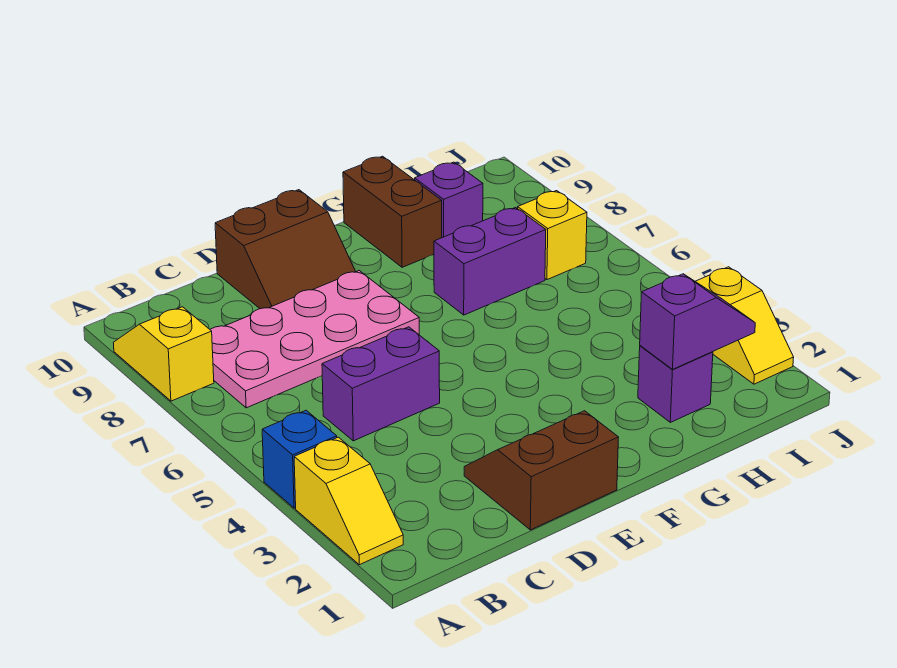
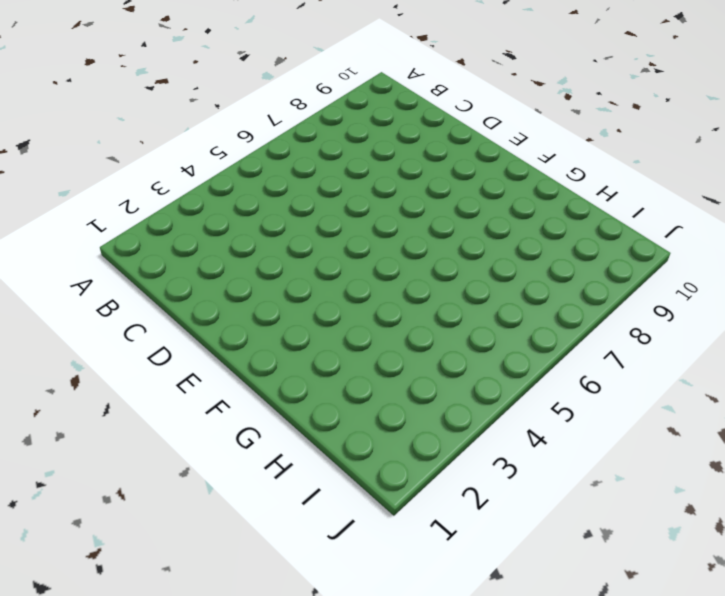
none -> yellow slope A2:A3 level 1 top 3
none -> blue brick A4 level 1
none -> yellow slope A8:A9 level 1 top 8

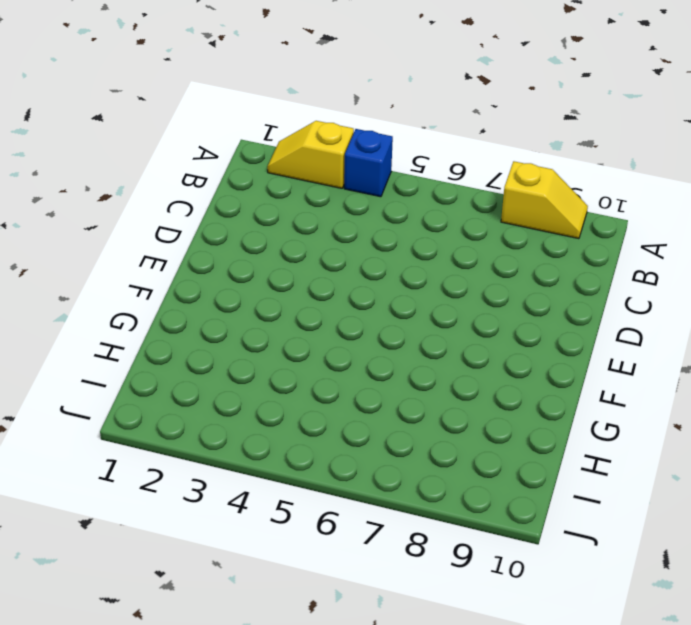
none -> pink plate B7:E8 level 1
none -> purple brick C5:D5 level 1
none -> brown slope D1:E2 level 1 top 1

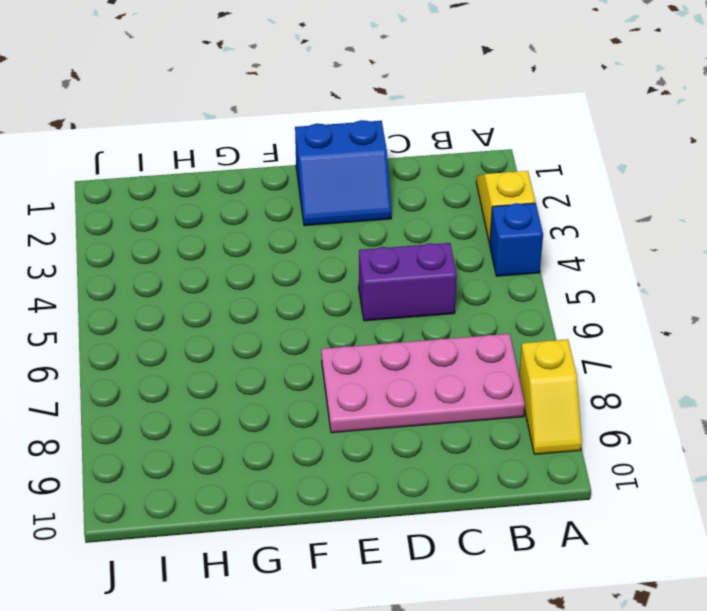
blue slope D1:E2 level 1 top 1 -> brown slope D1:E2 level 1 top 1
none -> brown slope D9:E10 level 1 top 10
none -> purple brick G7:H7 level 1
none -> brown brick G9:G10 level 1

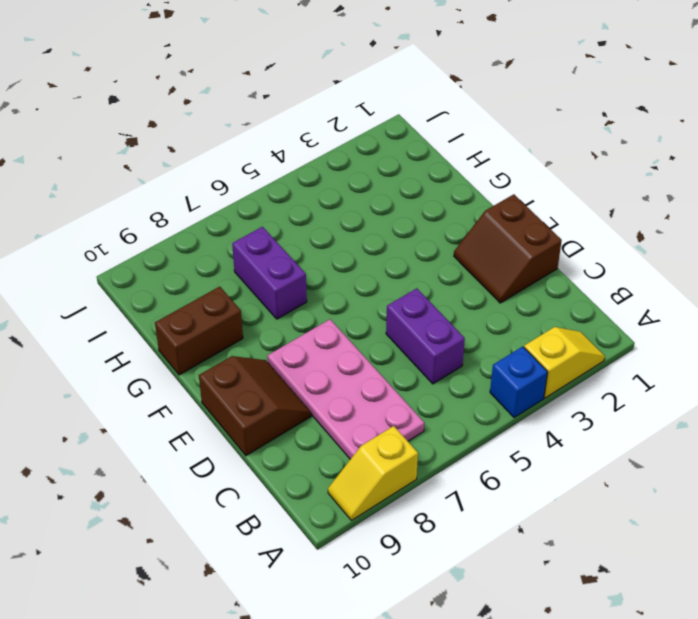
none -> purple brick H2 level 1
none -> purple brick H9 level 1
none -> yellow brick I7 level 1

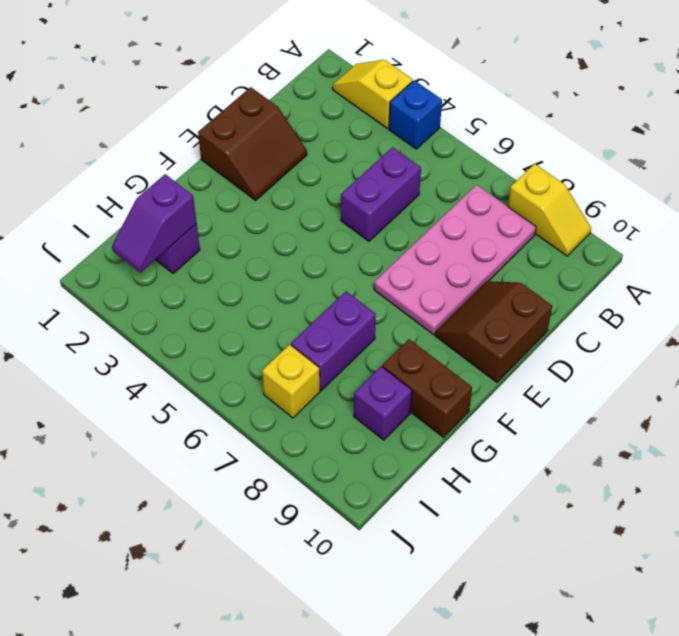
none -> yellow slope J2:J3 level 1 top 3

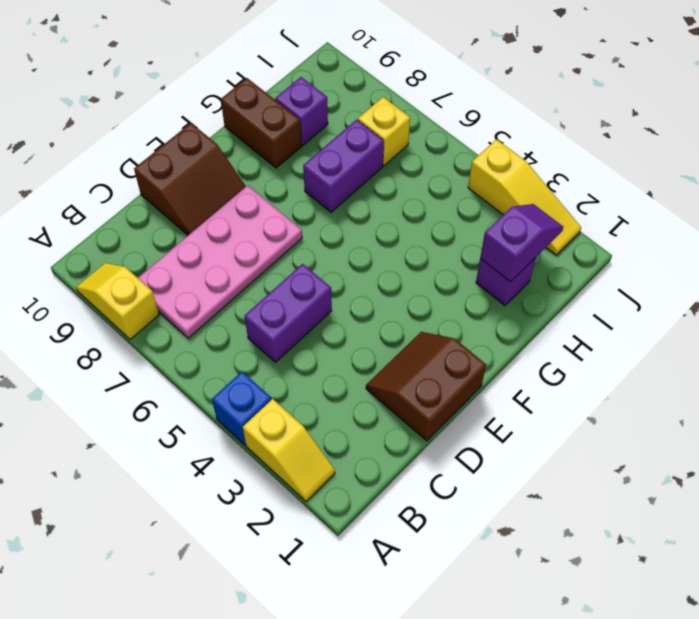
yellow slope J2:J4 level 1 top 4 -> yellow slope J2:J3 level 1 top 3

